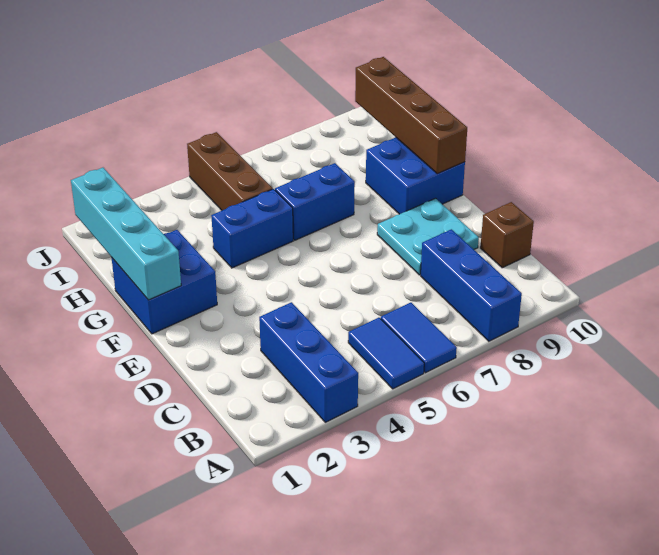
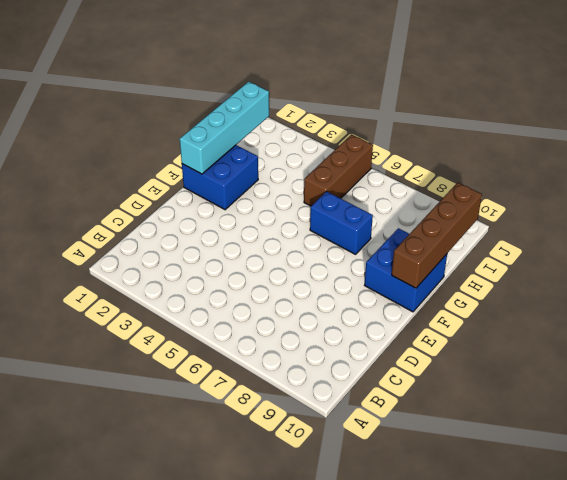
none -> blue brick A3:C3 level 1
none -> blue tile A5:B5 level 1
none -> blue tile A6:B6 level 1

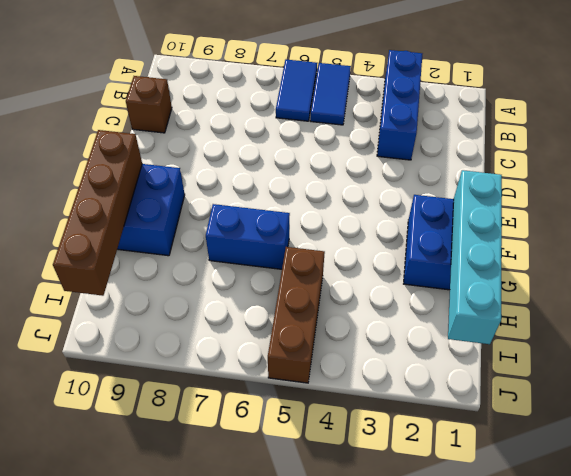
none -> blue brick A8:C8 level 1
none -> cyan plate D8:E9 level 1
none -> blue brick G4:G5 level 1

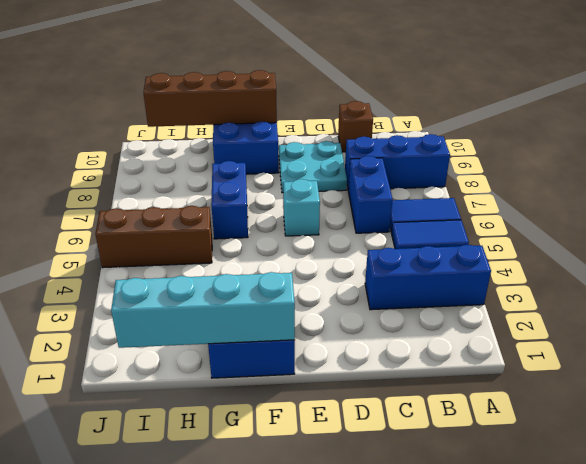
blue brick C6:C7 level 1 -> blue brick G4:G5 level 1
cyan brick E6 level 1 -> none

